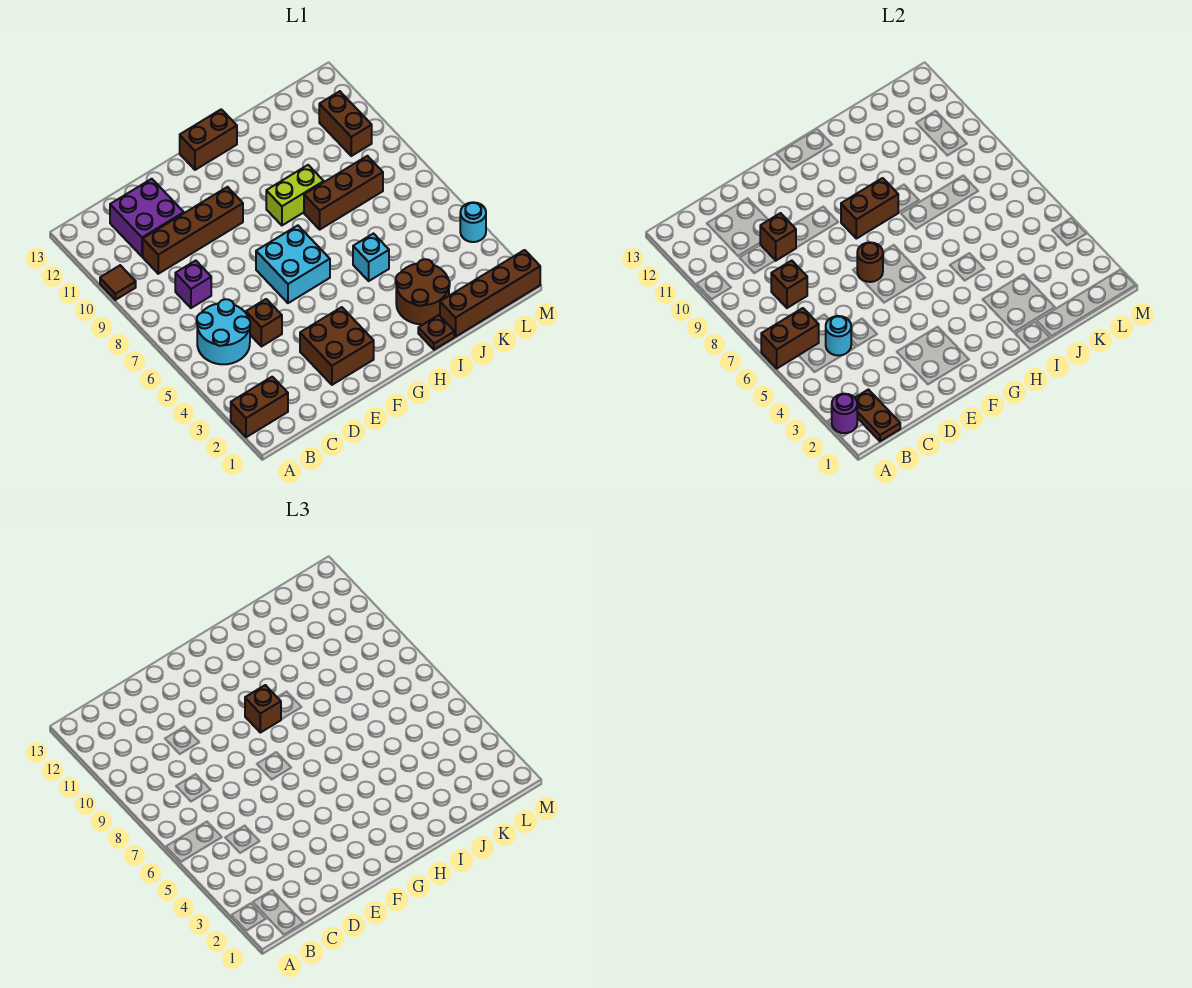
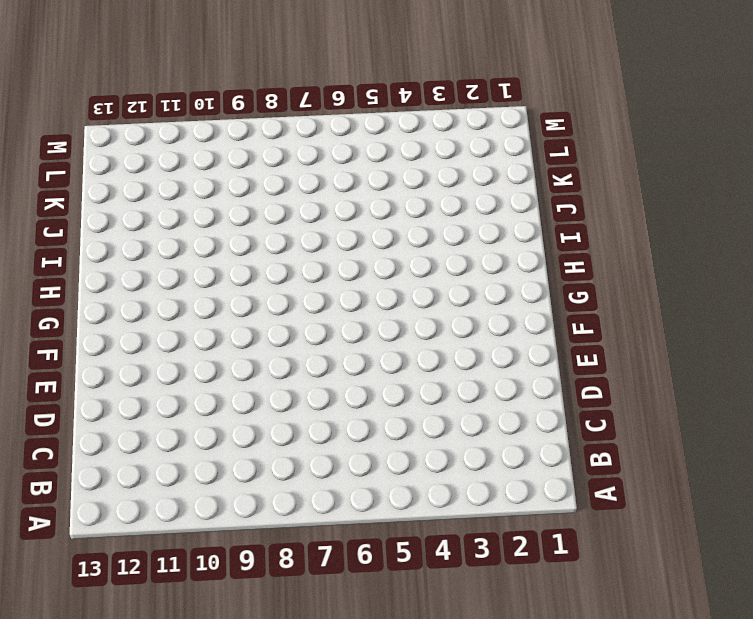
none -> brown brick A2:B2 level 1
none -> brown tile A10 level 1
none -> cyan round brick B5:C6 level 1

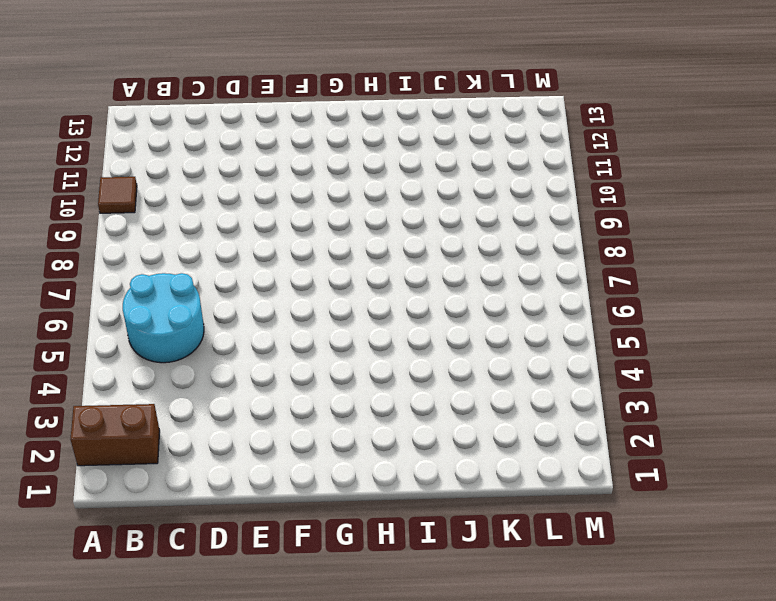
none -> purple brick C8 level 1
none -> brown brick C10:F10 level 1
none -> purple brick C11:D12 level 1

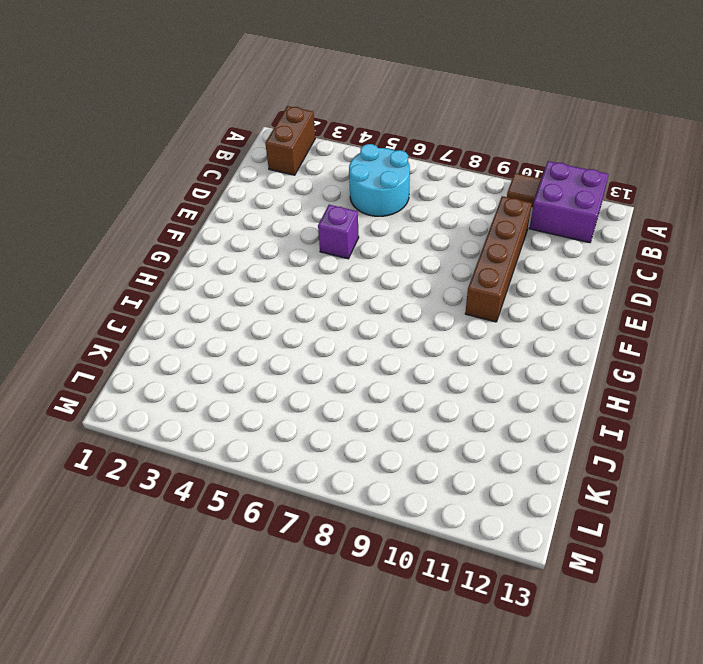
purple brick A11:B12 level 1 -> purple brick C11:D12 level 1
purple brick E5 level 1 -> purple brick C8 level 1
none -> brown brick D5 level 1
none -> brown brick E2:F3 level 1
none -> cyan brick F6:G7 level 1

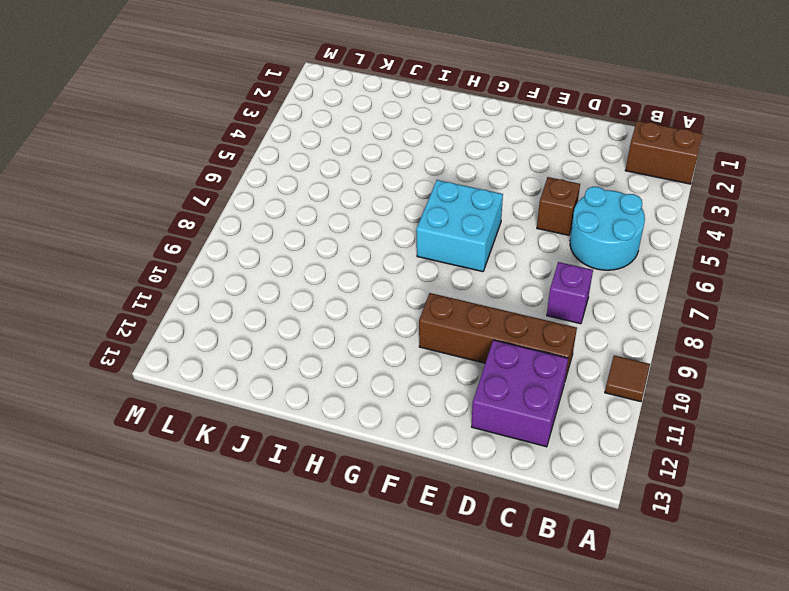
none -> brown brick E2:F3 level 1
none -> brown brick G13:H13 level 1
none -> lime brick H9:I9 level 1

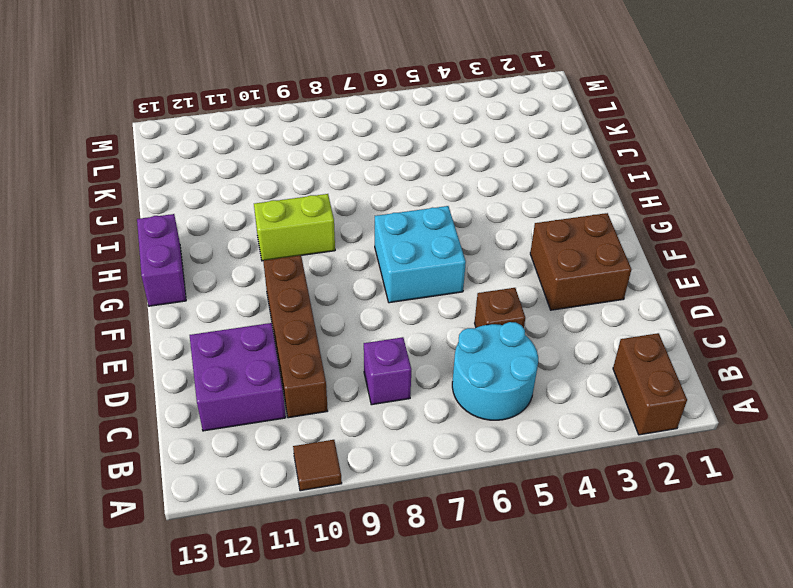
purple brick G13:H13 level 1 -> brown brick G13:H13 level 1
lime brick H9:H10 level 1 -> lime brick H9:I9 level 1
none -> brown plate I1 level 1
none -> brown round brick I2:J3 level 1
none -> cyan brick I5 level 1

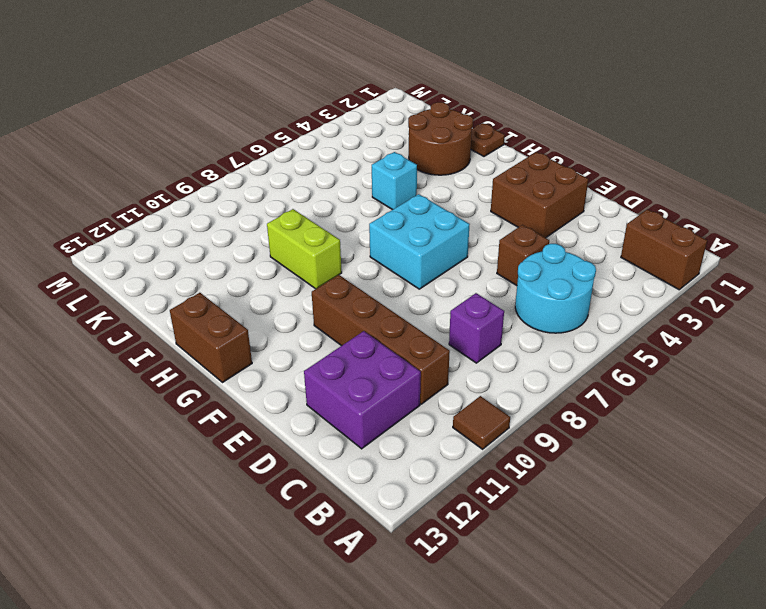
none -> brown brick I8:K8 level 1
none -> brown brick J1:M1 level 1
none -> brown brick L10:L11 level 1

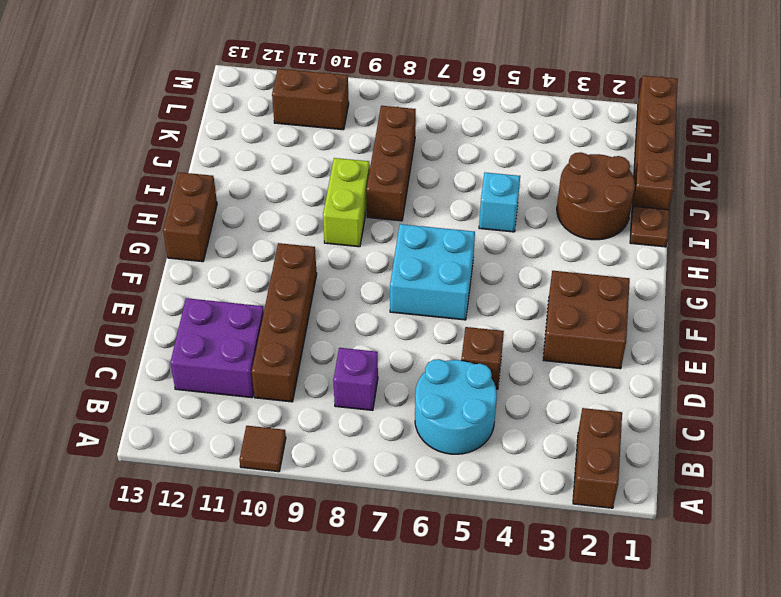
none -> cyan round brick M4 level 1
none -> purple round brick A2 level 2
none -> brown brick A6:B6 level 2

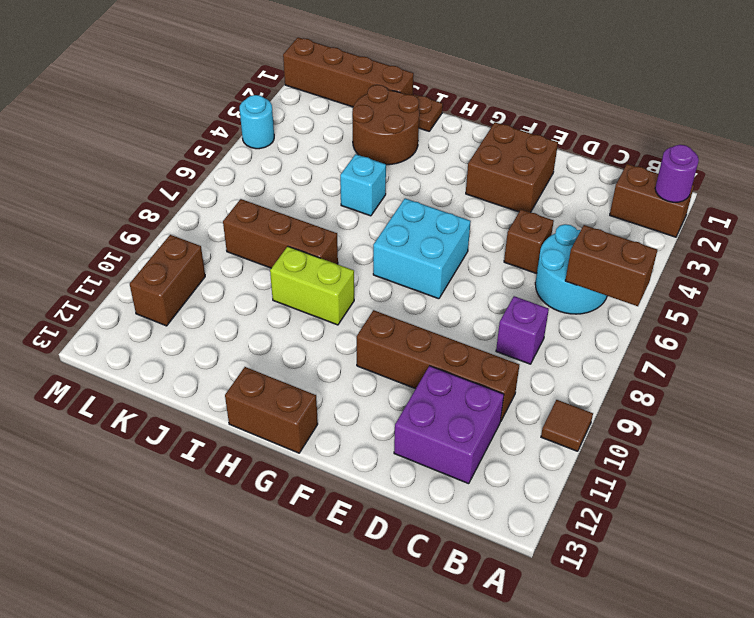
none -> brown plate B1:B2 level 2
none -> cyan round brick C5 level 2
none -> brown brick C8 level 2

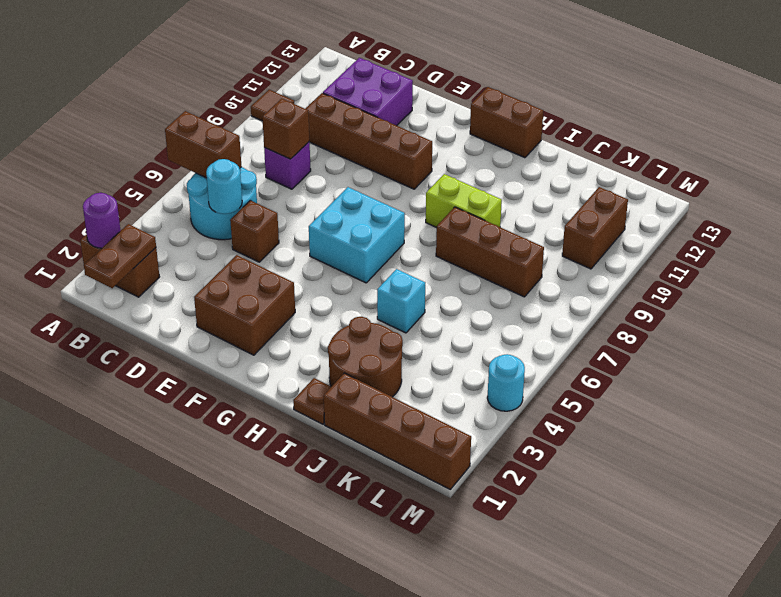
none -> brown brick D10 level 2
none -> brown round brick F7 level 2
none -> brown brick G9:H9 level 2

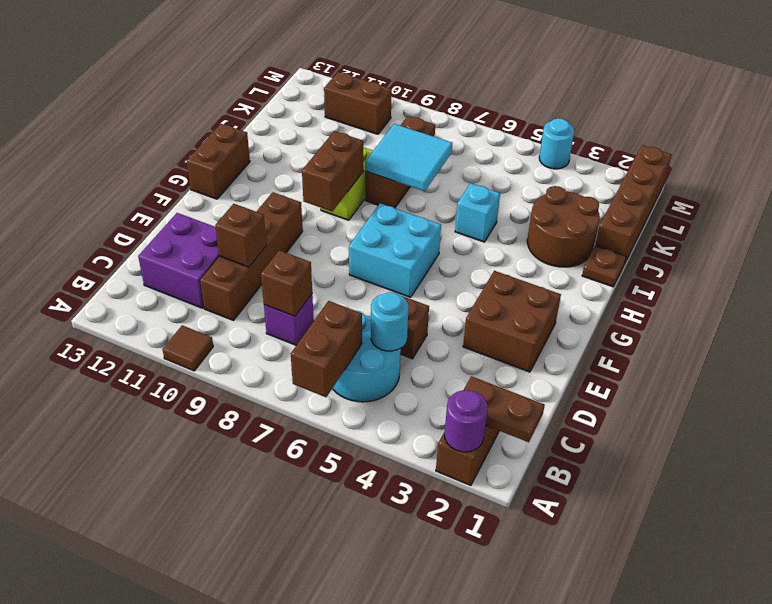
cyan tile I7:J8 level 2 -> none
none -> brown round brick F7 level 2
none -> brown brick G9 level 3

